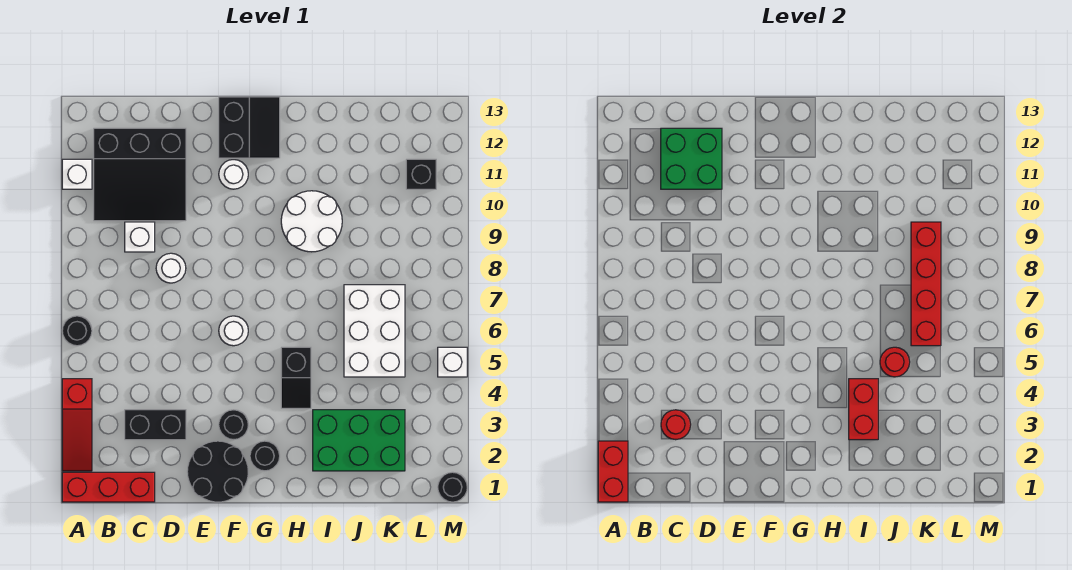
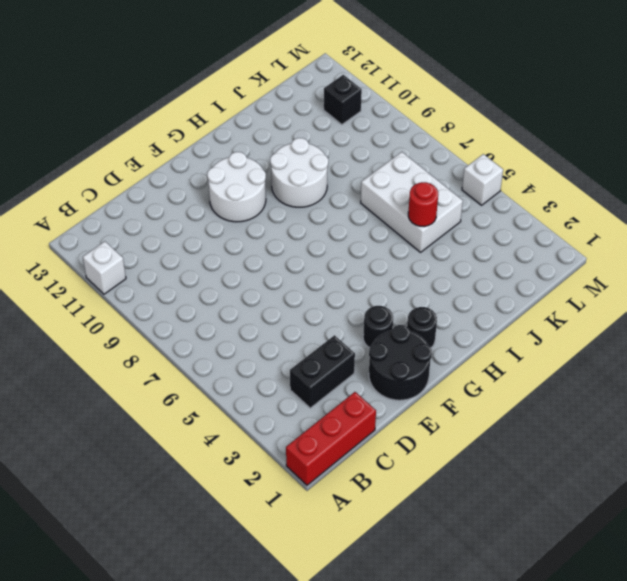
white round brick F10:G11 level 1 -> white round brick F11 level 1
none -> red slope A2:A4 level 1 top 4
none -> black round brick A6 level 1
none -> black slope B10:D12 level 1 top 12

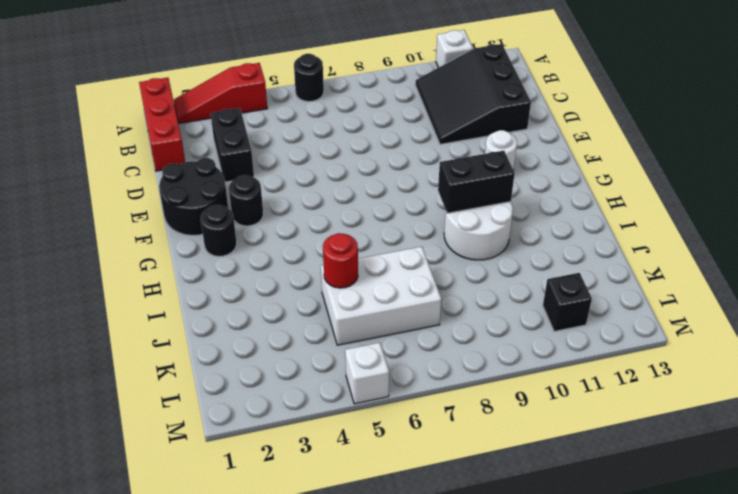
black brick H9:H10 level 2 -> none
none -> white brick C9 level 1
none -> white round brick D8 level 1
none -> white round brick F6 level 1

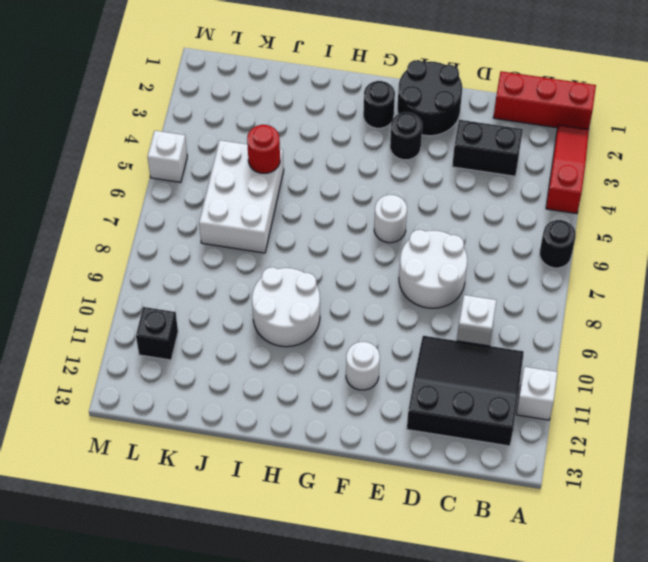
white round brick D7:E8 level 1 -> white round brick D8 level 1
none -> black slope F12:G13 level 1 top F
none -> black slope H4:H5 level 1 top 5
none -> green brick I2:K3 level 1

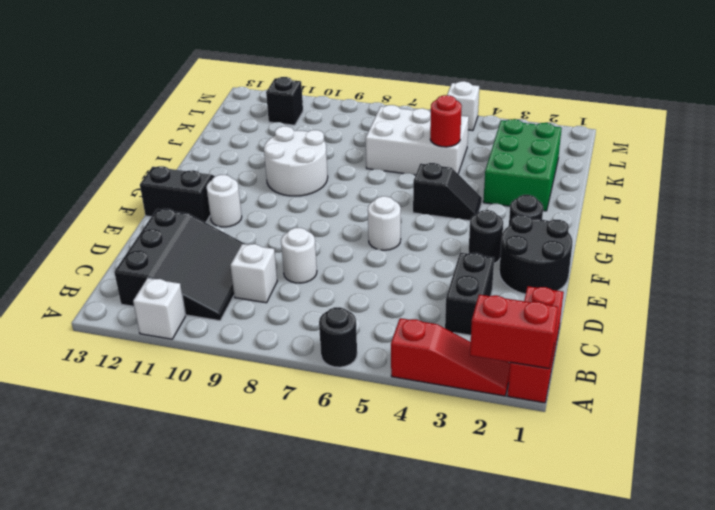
none -> black round brick M1 level 1
none -> red round brick C3 level 2
none -> green brick C11:D12 level 2

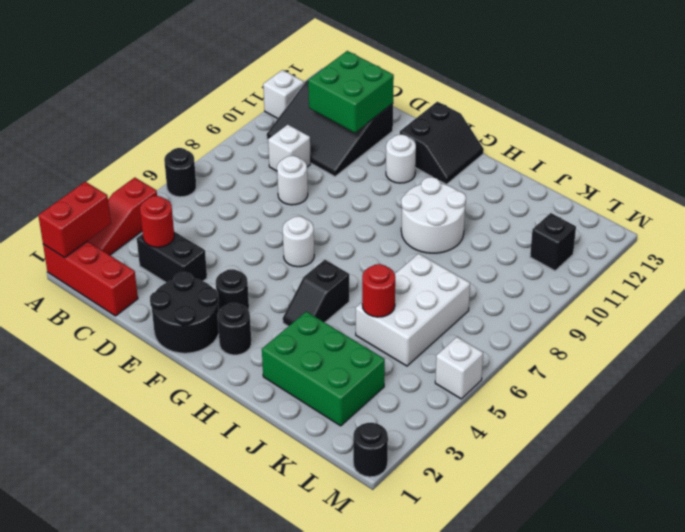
none -> red brick I3:I4 level 2
none -> red brick K6:K9 level 2

